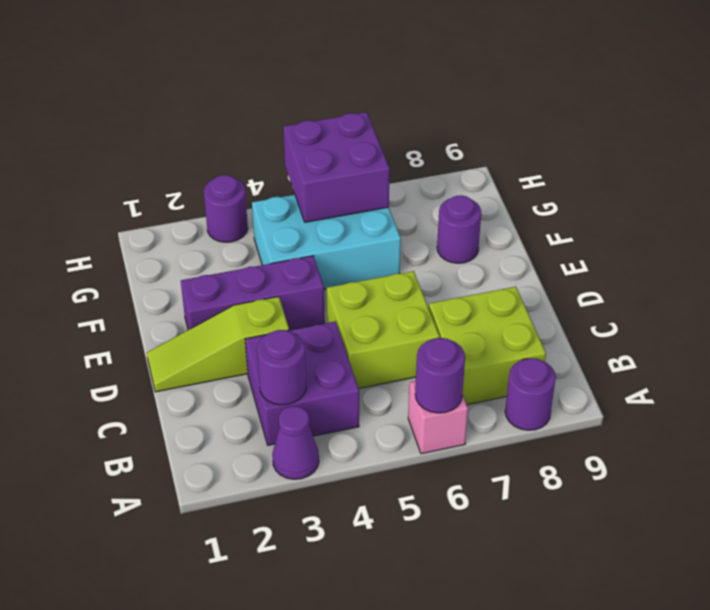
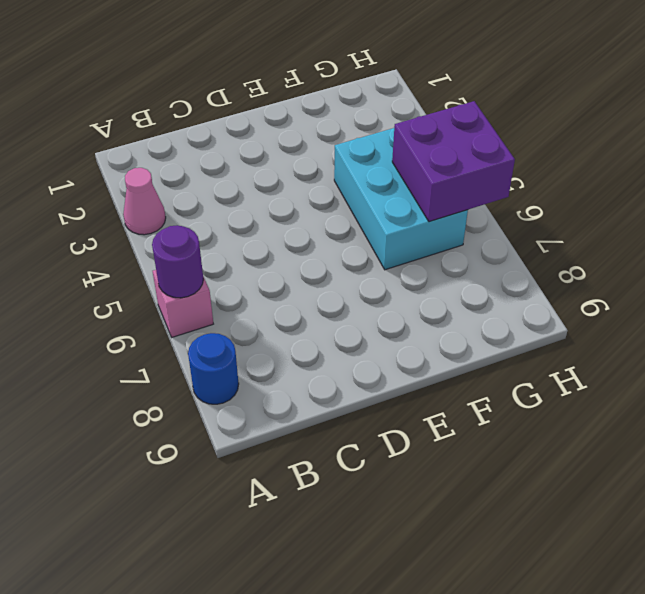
pink cone A3 level 1 -> purple cone A3 level 1
blue round brick A8 level 1 -> purple round brick A8 level 1
none -> purple brick B3:C4 level 1
none -> lime brick B7:C8 level 1
none -> lime brick C5:D6 level 1

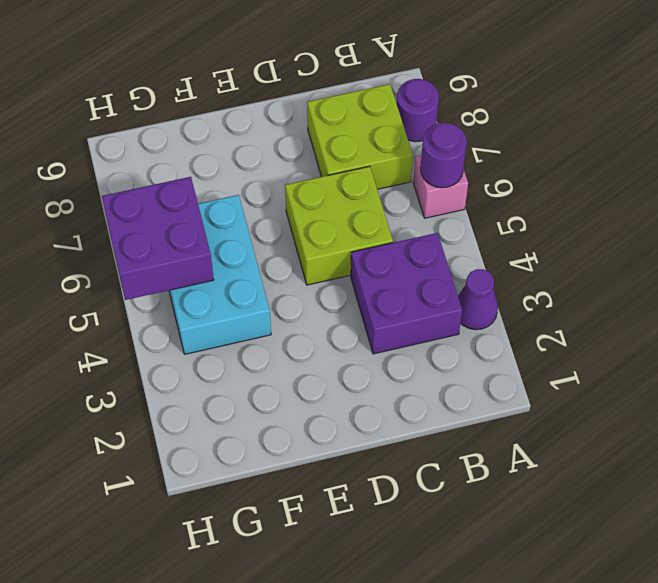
none -> lime slope D1:D3 level 1 top 3
none -> purple brick E2:E4 level 1
none -> purple round brick F8 level 1

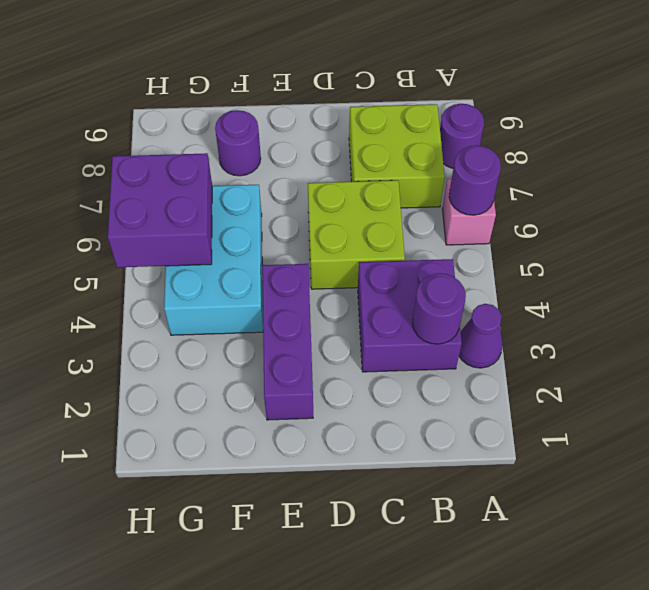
none -> lime slope D1:D3 level 1 top 3
none -> purple round brick H3 level 1

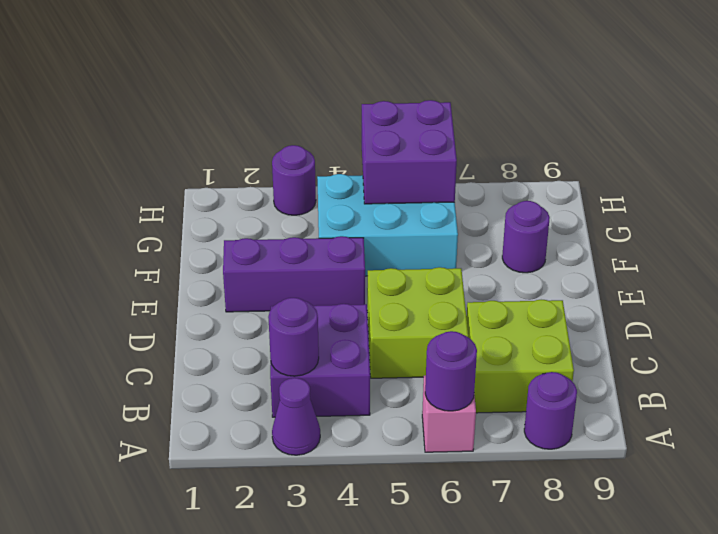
none -> lime slope D1:D3 level 1 top 3

